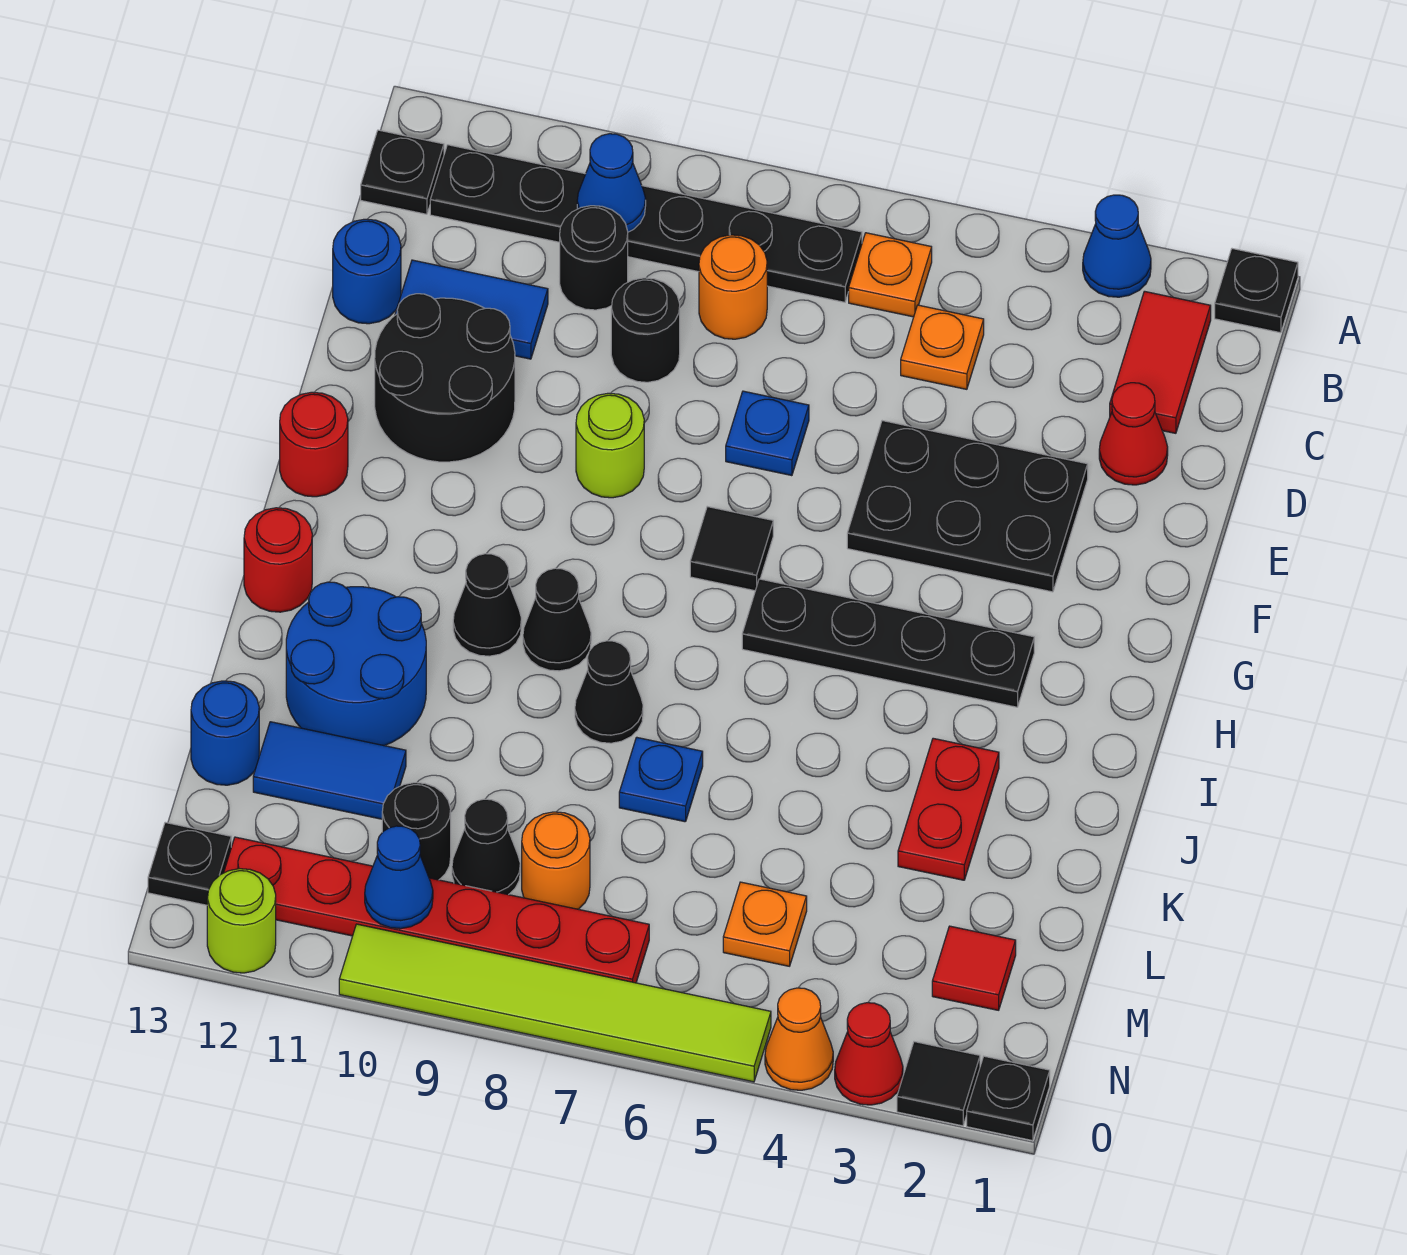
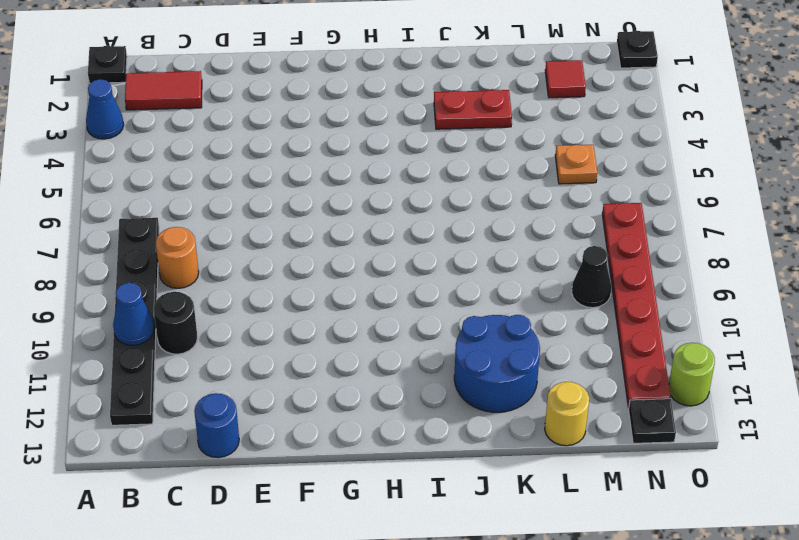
yellow round brick L13 level 1 -> blue round brick L13 level 1
none -> orange plate B6 level 1
none -> black plate B13 level 1
none -> orange plate C5 level 1
none -> red cone D2 level 1

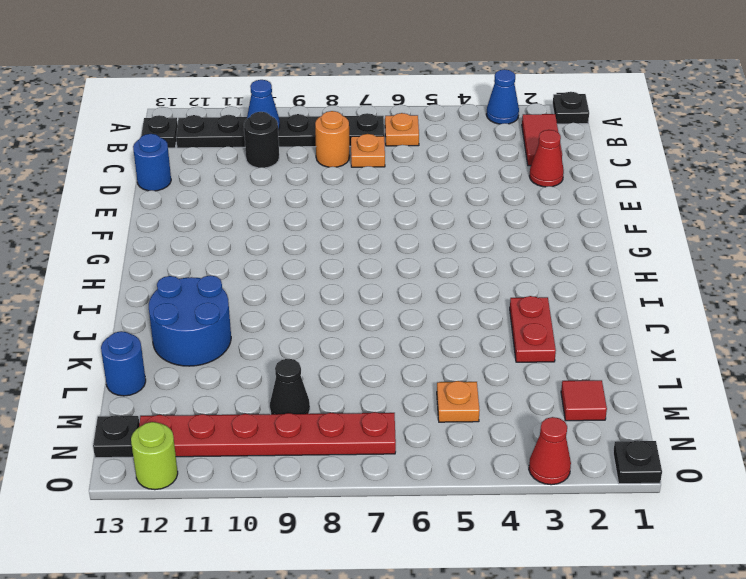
orange plate C7 level 1 -> orange plate C5 level 1
none -> black round brick D9 level 1
none -> blue tile D11:D12 level 1
none -> black plate E3:F5 level 1
none -> blue plate E7 level 1

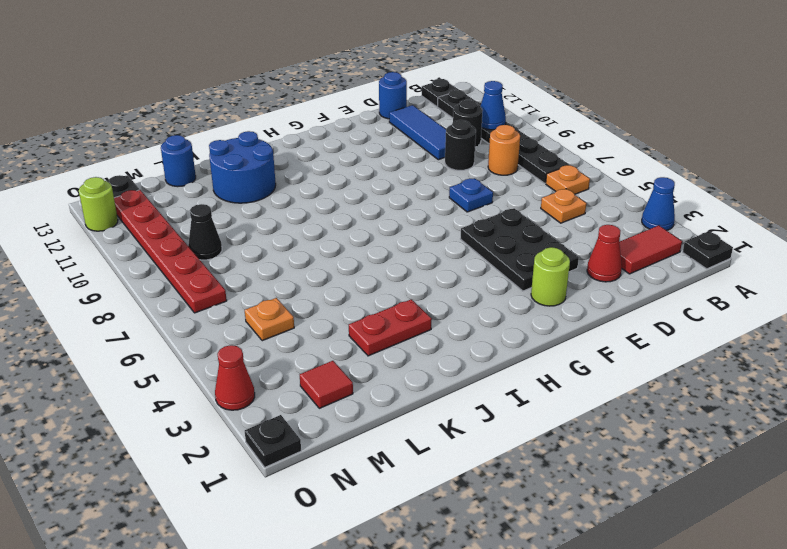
blue tile D10:D12 level 1 -> blue tile D11:D12 level 1
lime round brick F2 level 1 -> lime round brick F9 level 1
none -> black round brick E11:F12 level 1
none -> black tile G7 level 1
none -> red round brick G13 level 1
none -> black plate H3:H6 level 1

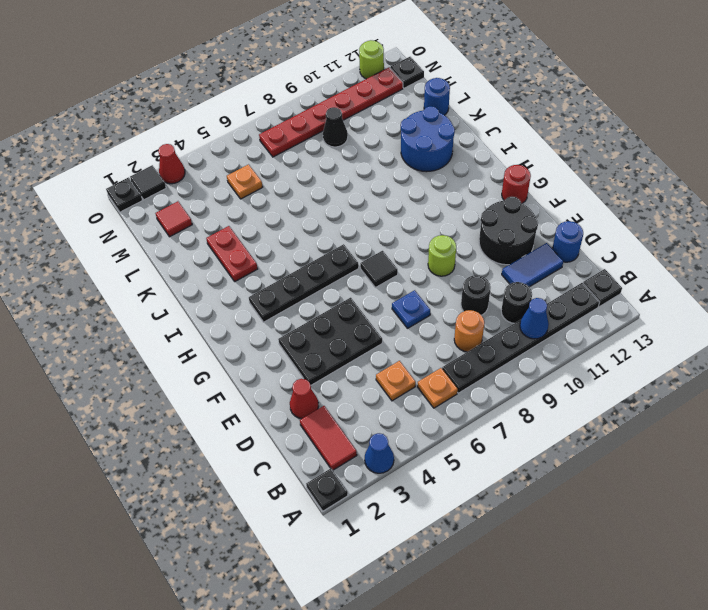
none -> black cone I9 level 1
none -> black cone I10 level 1
none -> red round brick I13 level 1
none -> black cone J8 level 1

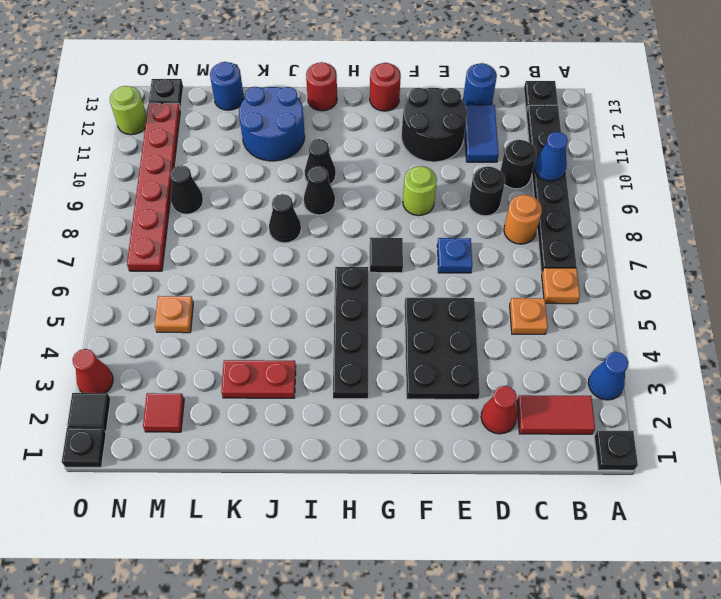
none -> blue plate K7 level 1
none -> blue tile L11:L12 level 1
none -> orange round brick M8 level 1
none -> black round brick M10 level 1

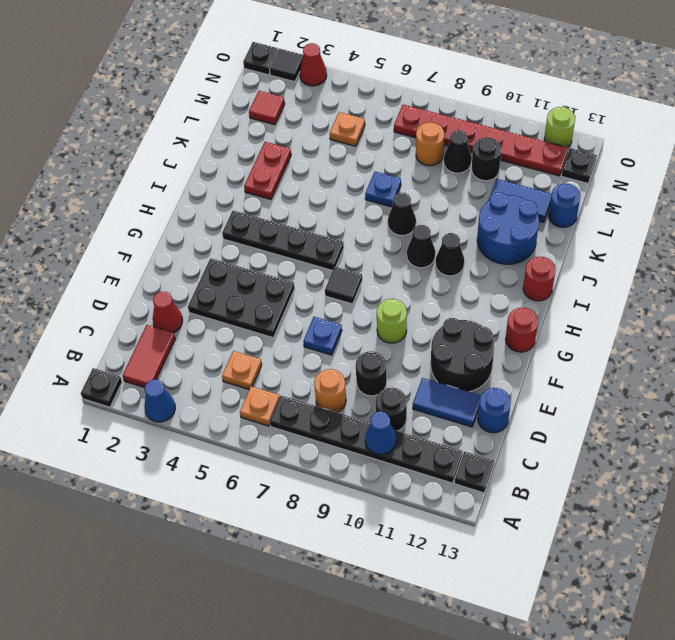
none -> orange cone O4 level 1
none -> lime tile O5:O10 level 1
none -> blue cone N10 level 2

